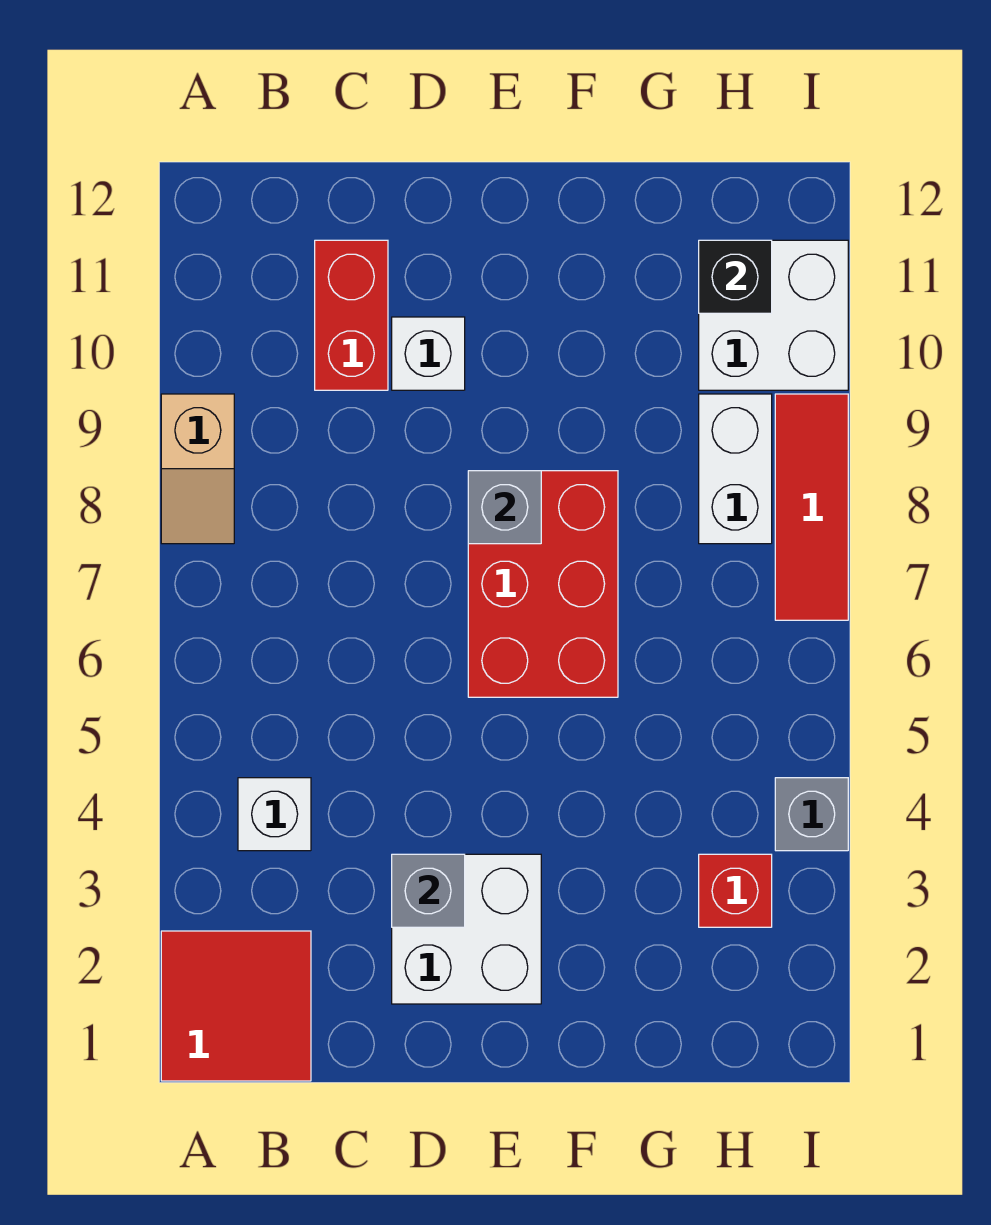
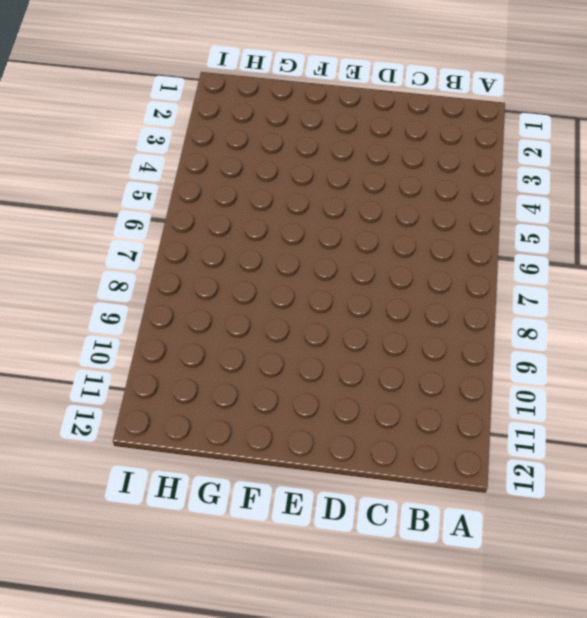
none -> red tile A1:B2 level 1
none -> tan slope A8:A9 level 1 top 9
none -> white brick B4 level 1

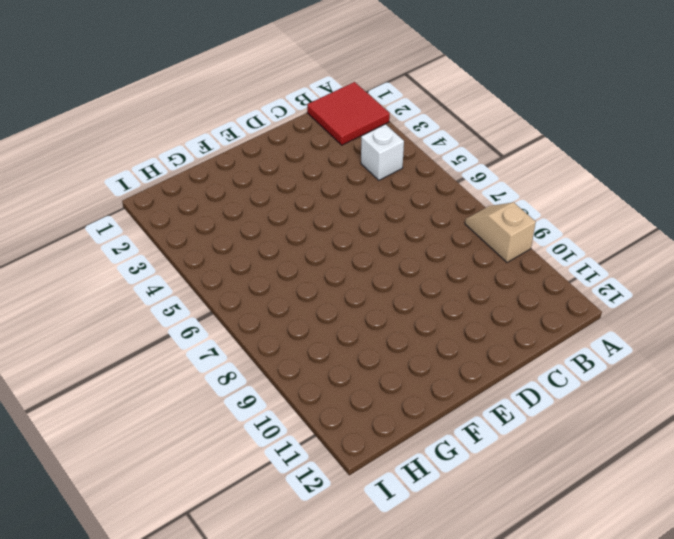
none -> red brick C10:C11 level 1
none -> white brick D2:E3 level 1
none -> white brick D10 level 1

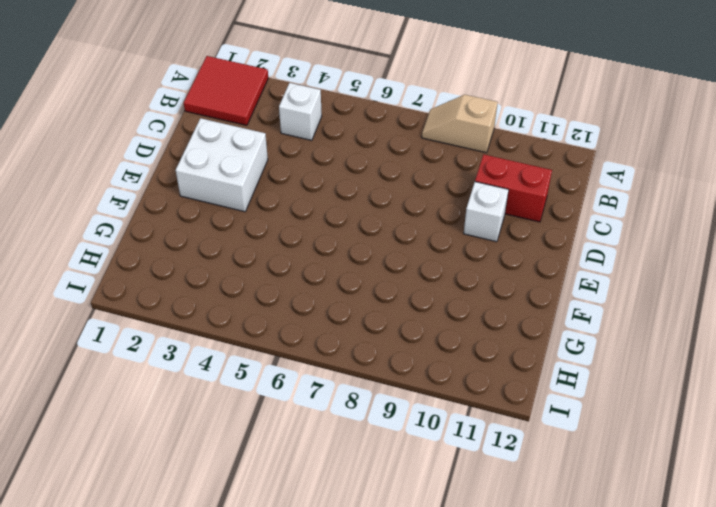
none -> red brick E6:F8 level 1
none -> red brick H3 level 1
none -> white brick H8:H9 level 1

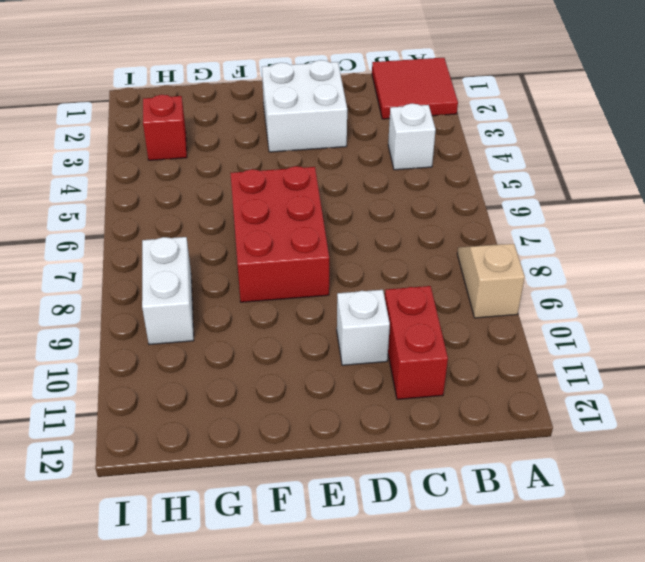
none -> white brick H10:I11 level 1
none -> grey brick I4 level 1
none -> red tile I7:I9 level 1

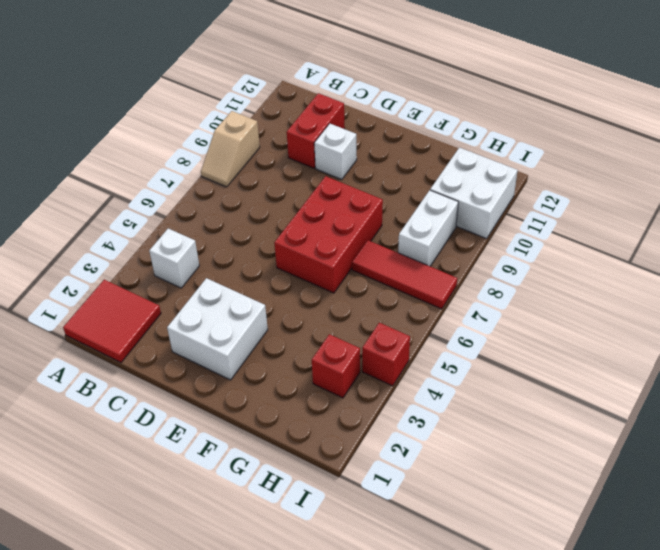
red tile G7:I7 level 1 -> red tile I7:I9 level 1
red brick I4 level 1 -> grey brick I4 level 1
none -> grey brick D3 level 2
none -> grey brick E8 level 2
none -> black brick H11 level 2

